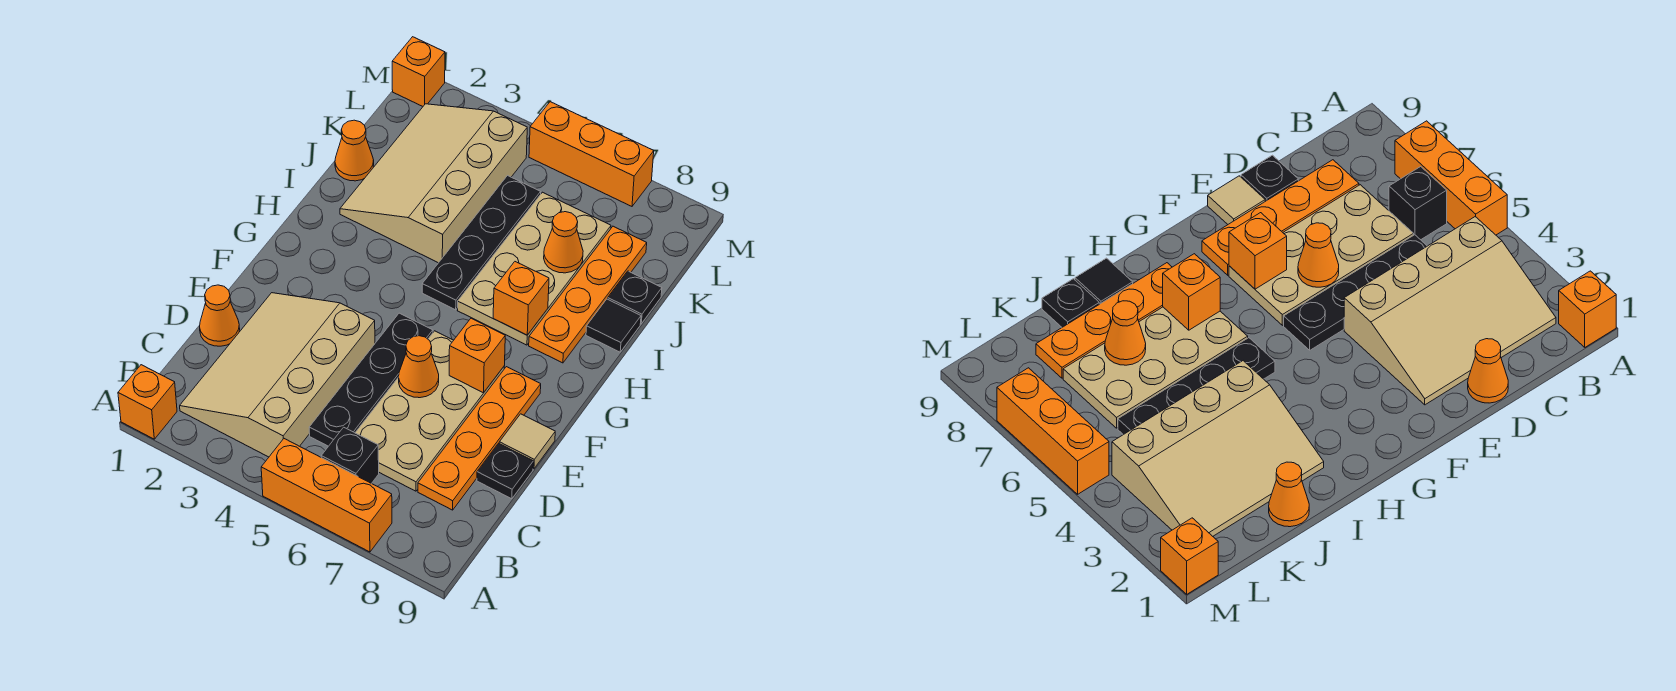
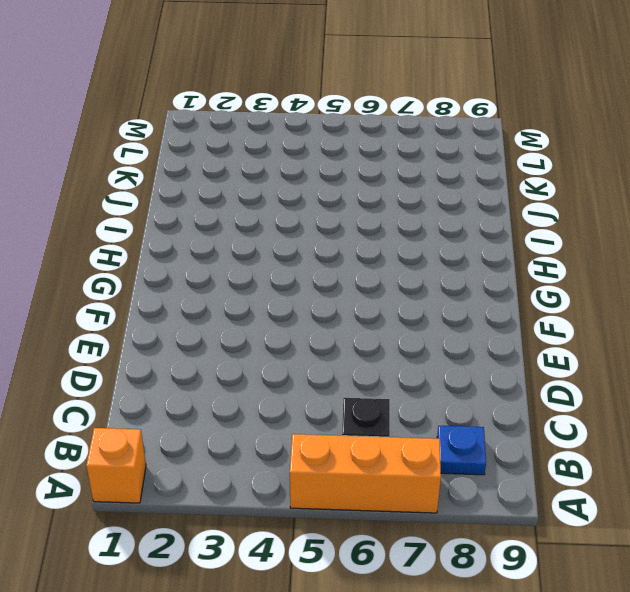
blue plate B8 level 1 -> none
none -> tan slope B2:E4 level 1 top 4
none -> black plate C5:F5 level 1
none -> tan plate C6:F7 level 1

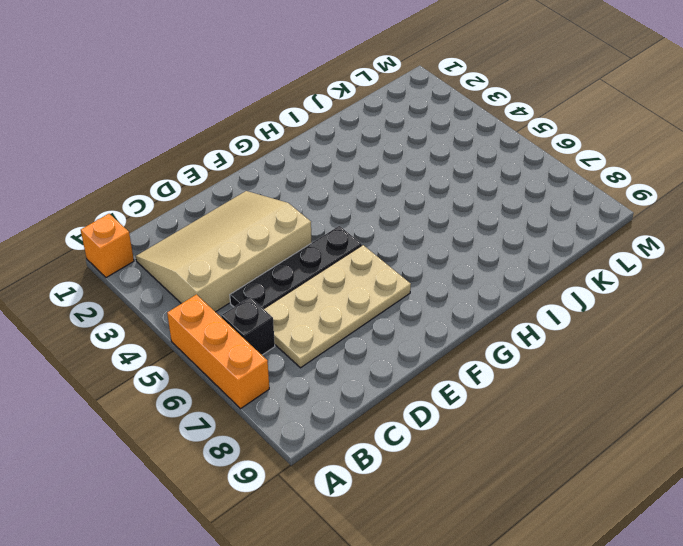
none -> orange plate C8:F8 level 1
none -> orange cone D1 level 1
none -> black plate D9 level 1

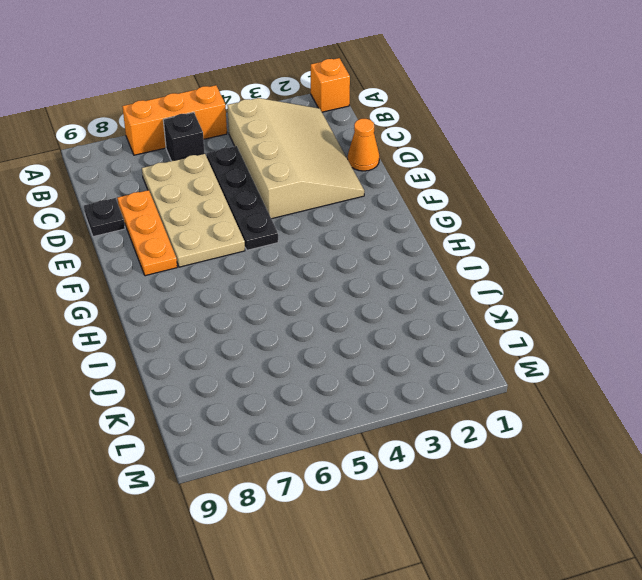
orange plate D8:F8 level 1 -> orange plate C8:F8 level 1
none -> tan tile E9 level 1
none -> black plate H5:K5 level 1
none -> tan plate H6:K7 level 1

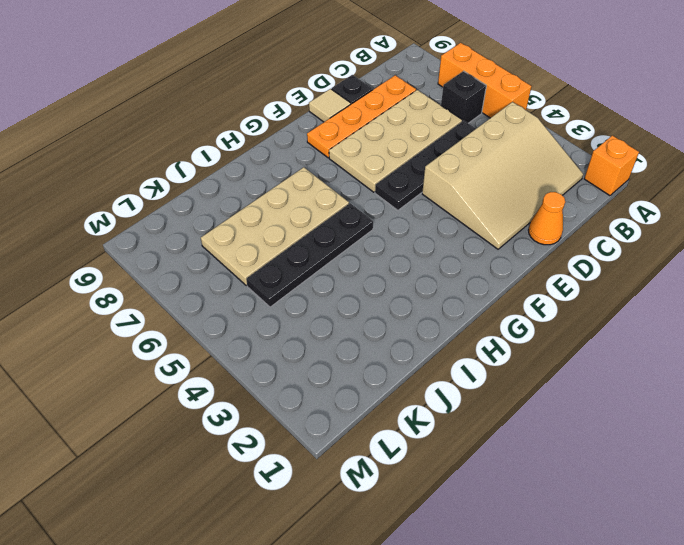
none -> orange plate H8:K8 level 1
none -> tan slope I2:L4 level 1 top 4
none -> black tile I9 level 1

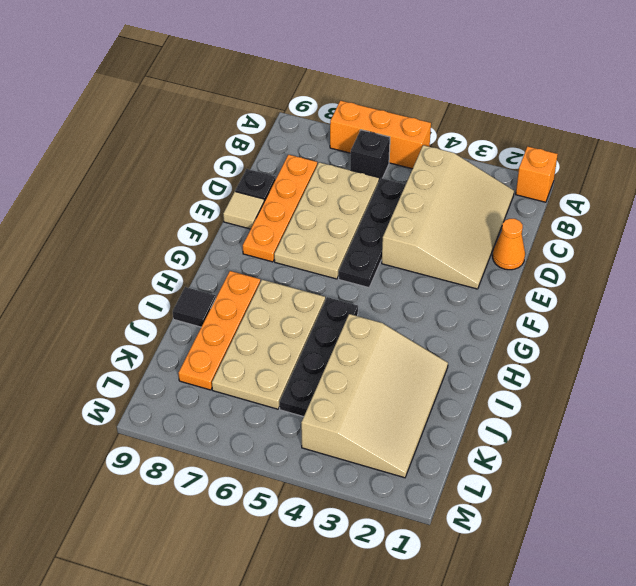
none -> orange cone J1 level 1
none -> black plate J9 level 1
none -> orange brick M1 level 1

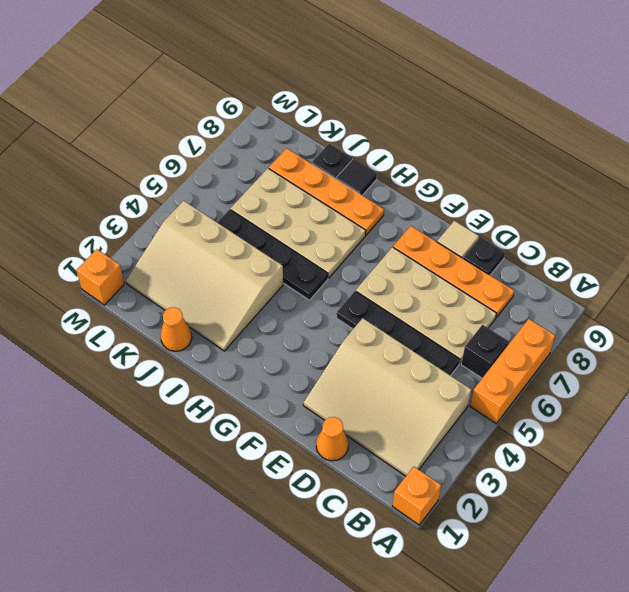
none -> orange brick M5:M7 level 1
none -> orange cone E6 level 2
none -> orange brick F7 level 2

